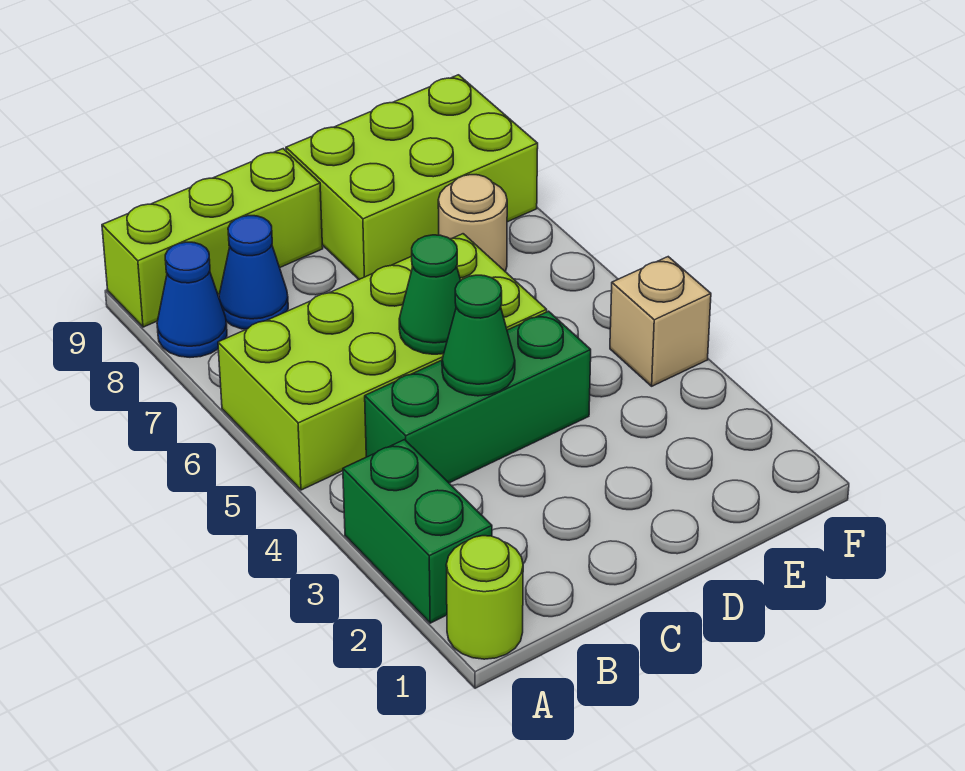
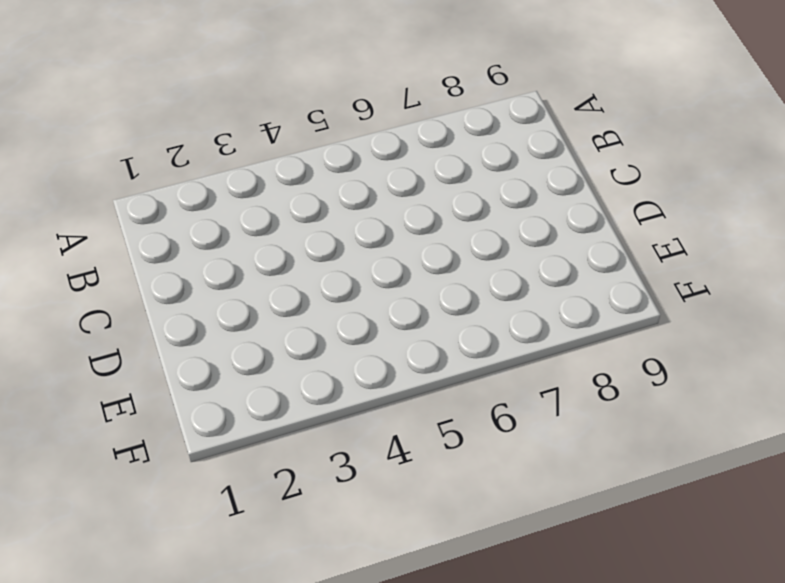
none -> lime round brick A1 level 1
none -> green brick A2:A3 level 1
none -> lime brick A5:D6 level 1

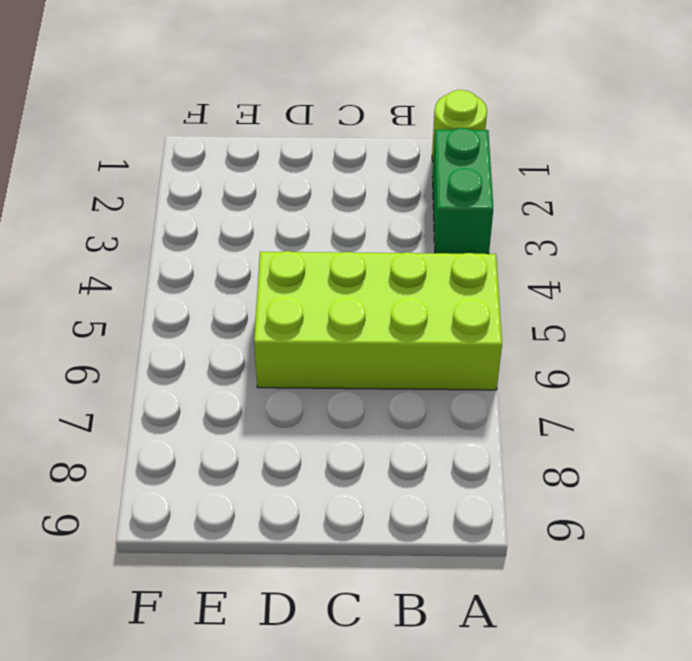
none -> blue cone A8 level 1
none -> lime brick A9:C9 level 1
none -> green brick B4:D4 level 1

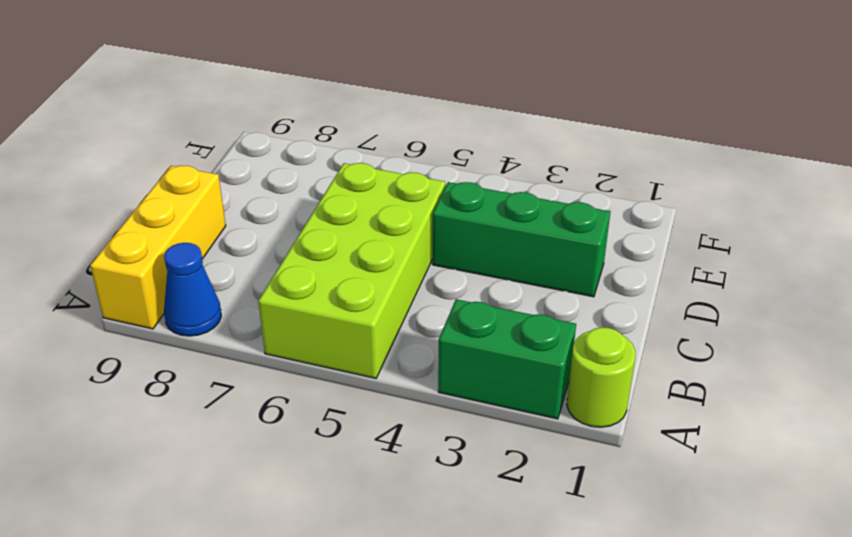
yellow brick A9:C9 level 1 -> lime brick A9:C9 level 1
green brick D2:D4 level 1 -> green brick B4:D4 level 1
none -> blue cone B8 level 1
none -> lime brick D8:F9 level 1
none -> tan round brick E7 level 1

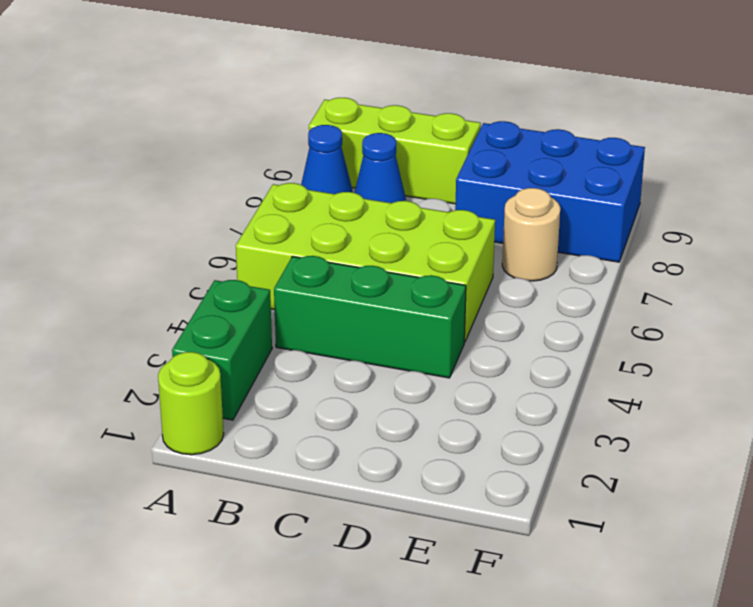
blue brick D8:F9 level 1 -> lime brick D8:F9 level 1
none -> tan brick F4 level 1
none -> green cone C4 level 2
none -> green cone C5 level 2

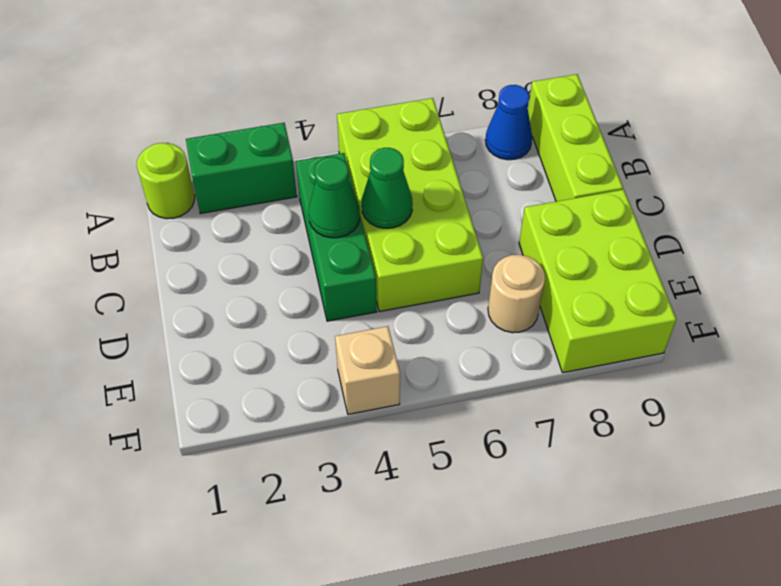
none -> blue cone B8 level 1

